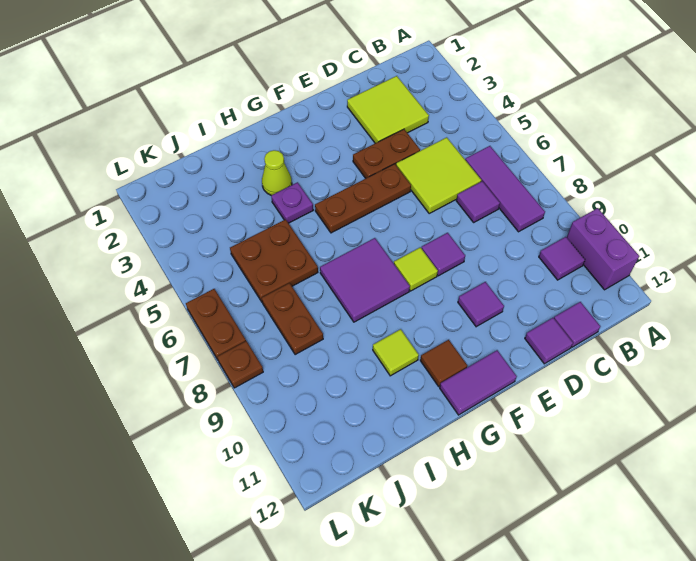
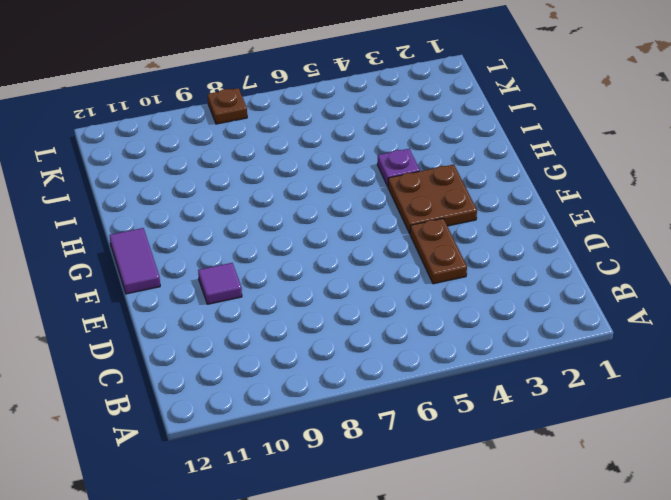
brown plate F3:G4 level 1 -> brown plate I5:J6 level 1
none -> purple brick A10:A11 level 1
none -> purple tile B6:B8 level 1
none -> purple tile B10 level 1

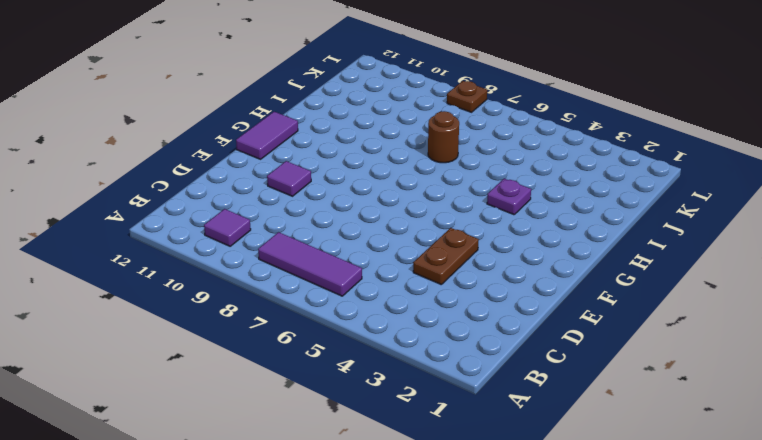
brown round brick I7 level 1 -> none
none -> purple brick A10:A11 level 1
none -> lime tile C2:D3 level 1
none -> lime tile C5:D6 level 1

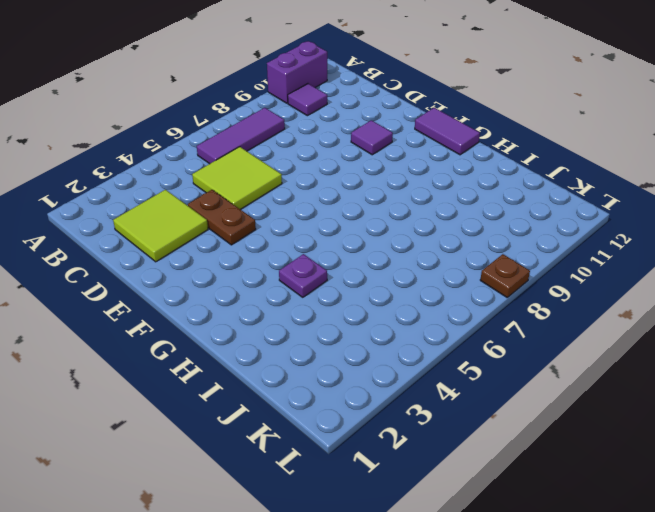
none -> purple tile C7 level 1
none -> purple tile C12 level 1
none -> purple tile D12 level 1

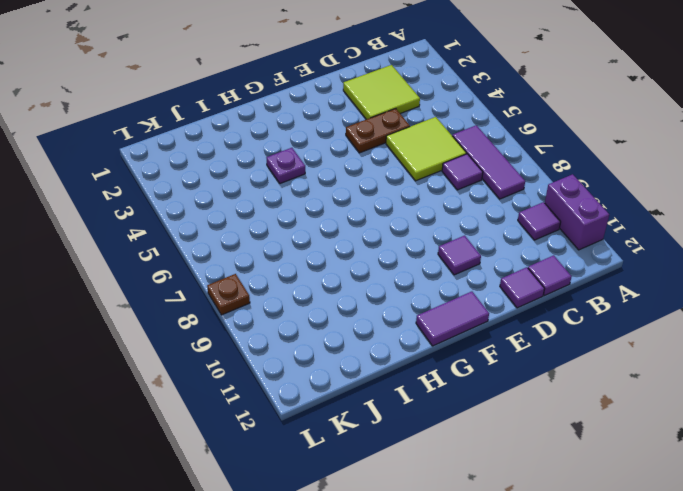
none -> brown plate E5:G5 level 1
none -> purple tile E8 level 1
none -> lime tile F8 level 1

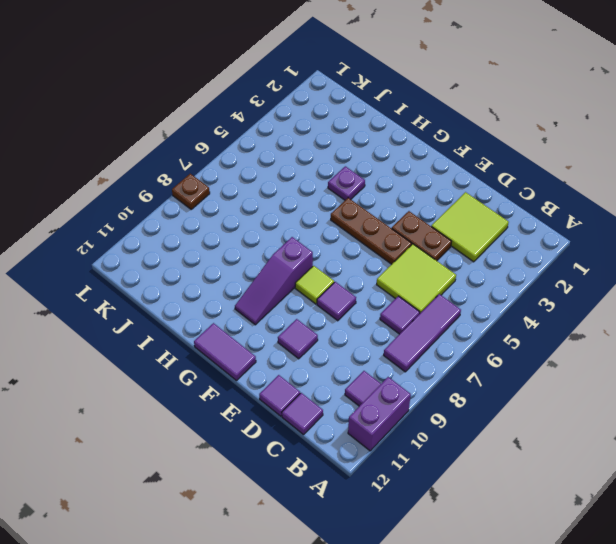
purple slope G8:G10 level 1 top 8 -> purple tile G7:H8 level 1
none -> brown tile G11 level 1
none -> lime cone H3 level 1
none -> lime tile H10 level 1

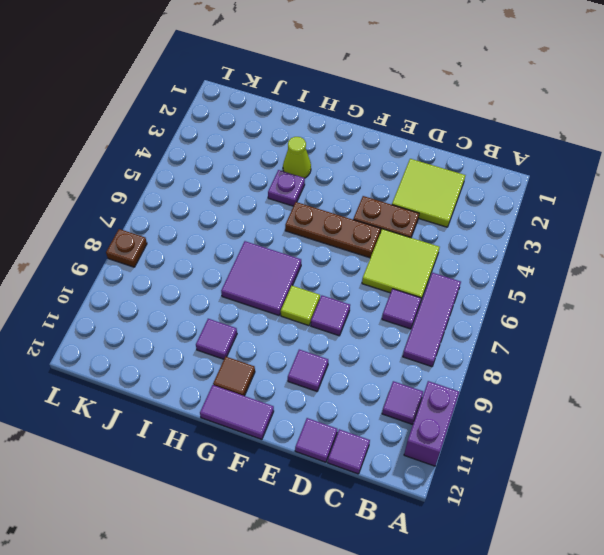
purple tile H10 level 1 -> lime tile H10 level 1
none -> brown plate I5:J6 level 1
none -> brown plate J7:J8 level 1
none -> brown plate L6:L7 level 1

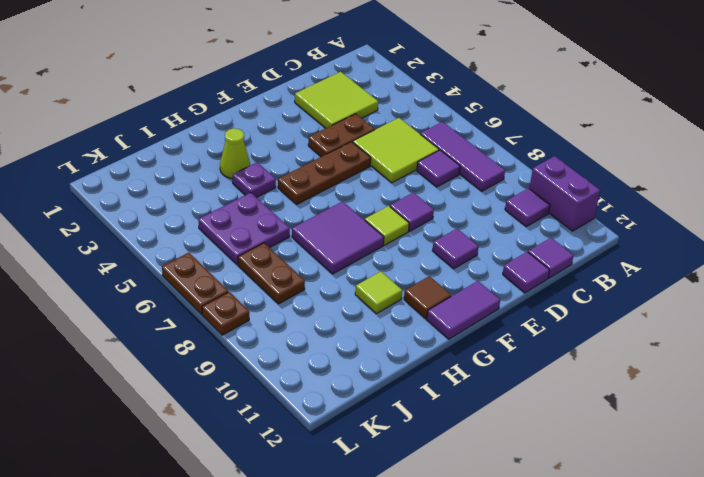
purple plate I5:J6 level 1 -> brown plate I5:J6 level 1

